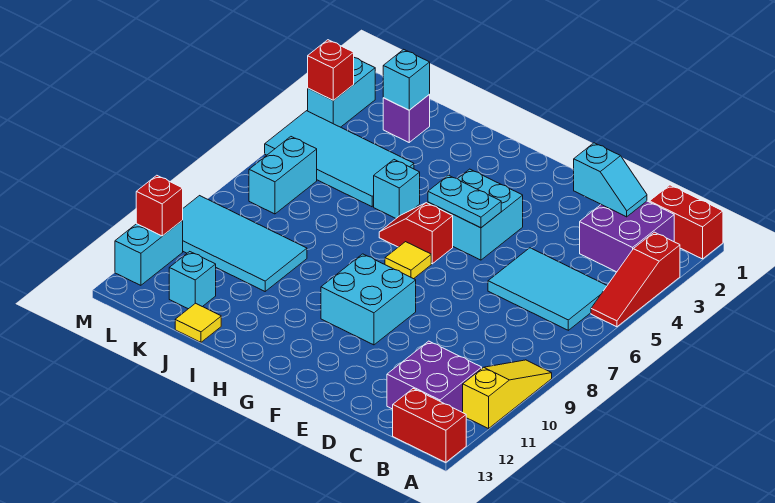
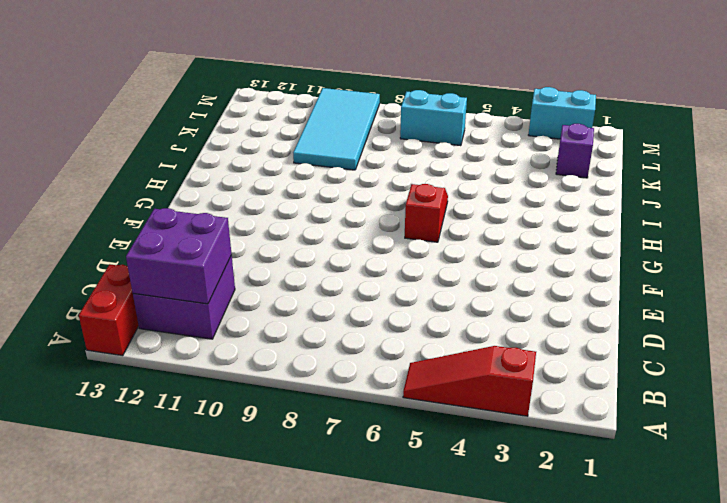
purple brick B11:C12 level 2 -> purple brick B2:C3 level 1
none -> red brick A1:B1 level 1
none -> yellow slope A9:A11 level 1 top 11
none -> cyan tile B5:D6 level 1

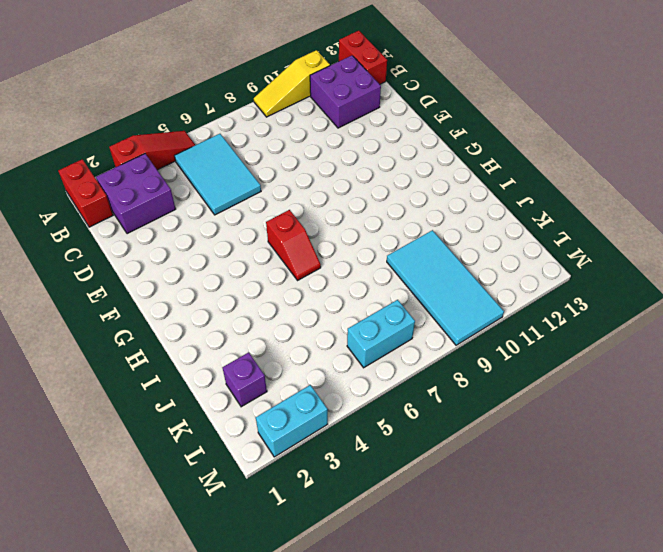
none -> cyan brick F4:G5 level 1
none -> cyan brick F9:G10 level 1
none -> yellow tile G7 level 1

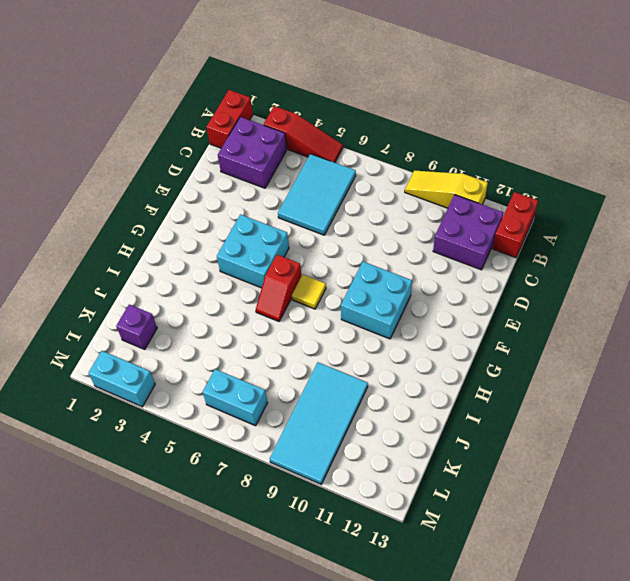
none -> cyan brick I5 level 1
none -> cyan tile J4:M5 level 1
none -> yellow tile J13 level 1

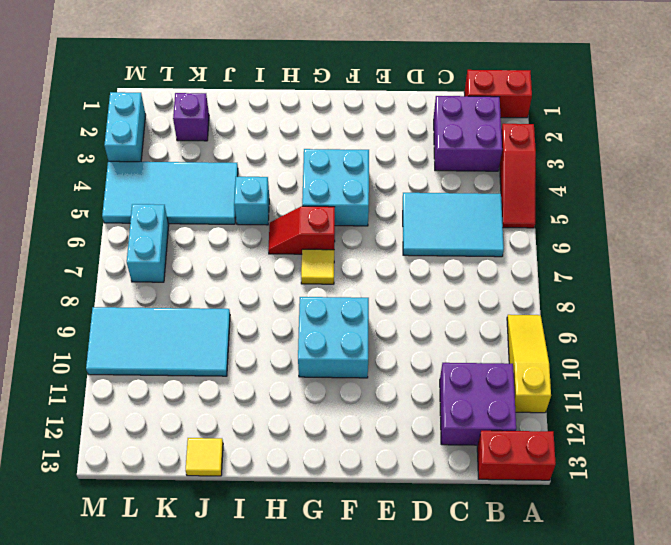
none -> cyan brick K12 level 1
none -> cyan brick M11:M12 level 1
none -> cyan slope C2:D2 level 2 top D

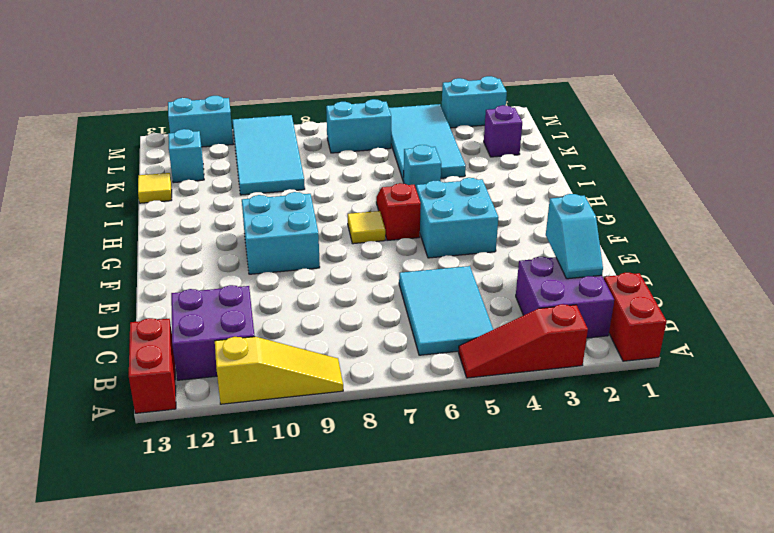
none -> cyan plate F5:G5 level 2
none -> cyan brick K2 level 2
none -> red brick M3 level 2

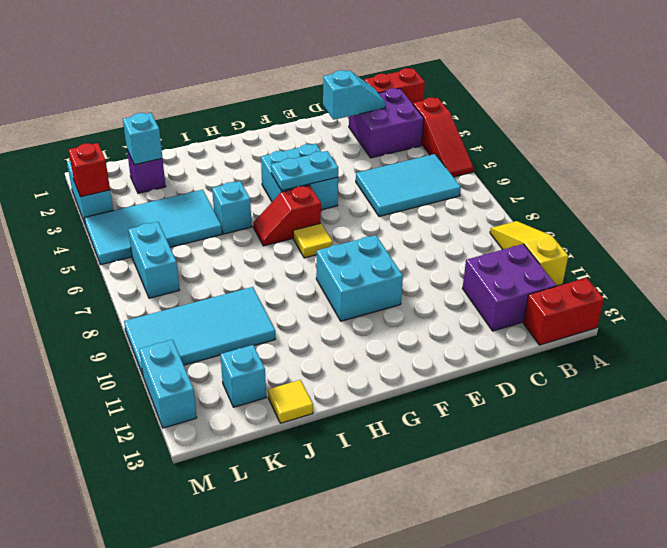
none -> red brick M11 level 2

